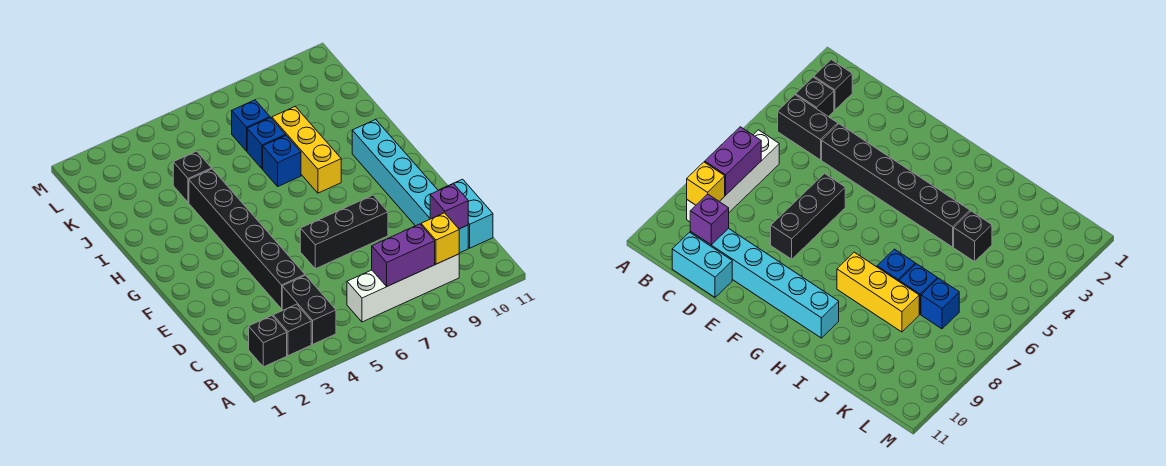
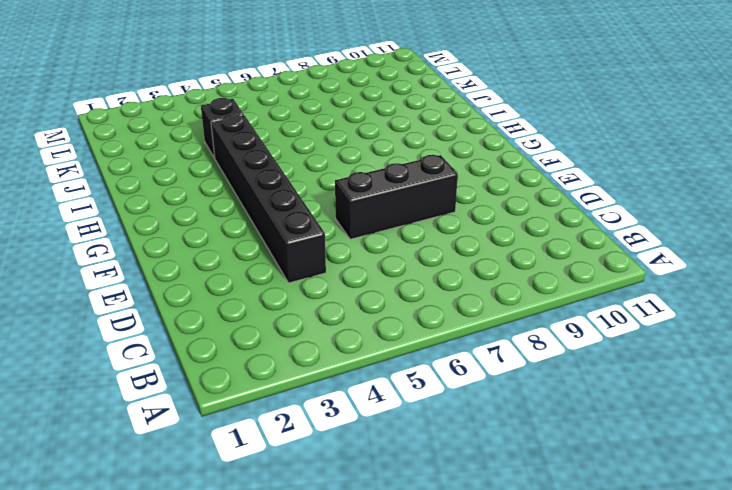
none -> black brick B2 level 1
none -> black brick B3 level 1
none -> black brick B4:C4 level 1

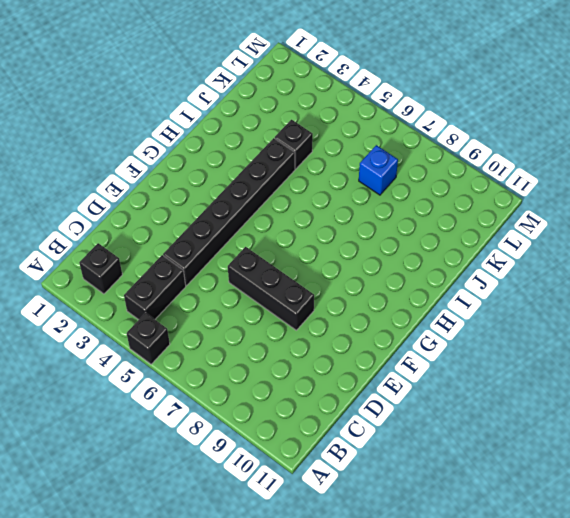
black brick A5 level 1 -> black brick B3 level 1
none -> white brick B6:B9 level 1
none -> cyan brick C10:H10 level 1
none -> cyan brick C11:D11 level 1

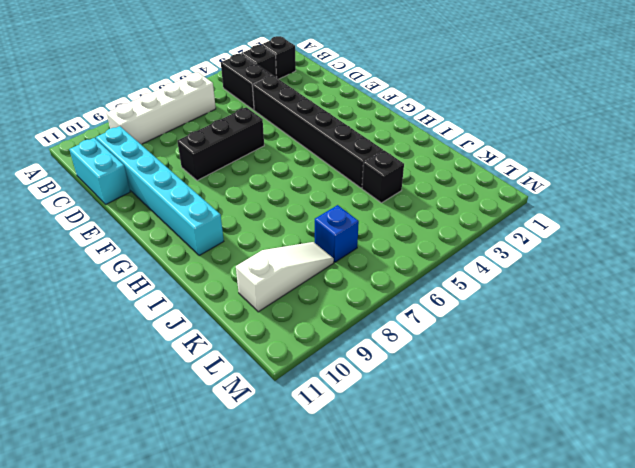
white slope K8:K10 level 1 top 10 -> none
none -> yellow brick H8:J8 level 1
none -> blue brick I7 level 1
none -> blue brick J7 level 1

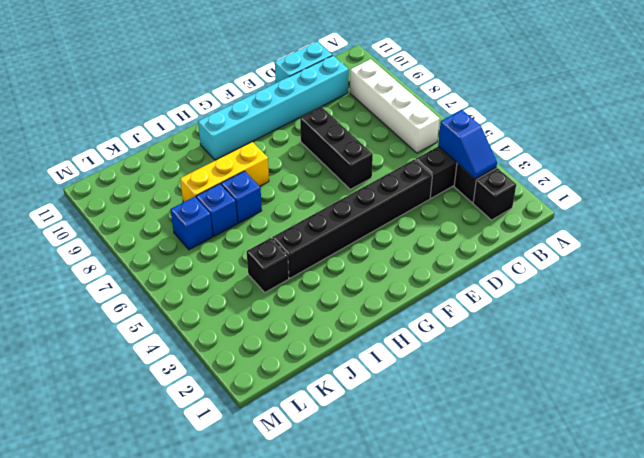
blue slope B3:B4 level 2 top 4 -> none
none -> purple brick B7:B8 level 2
none -> yellow brick B9 level 2
none -> purple brick C10 level 2

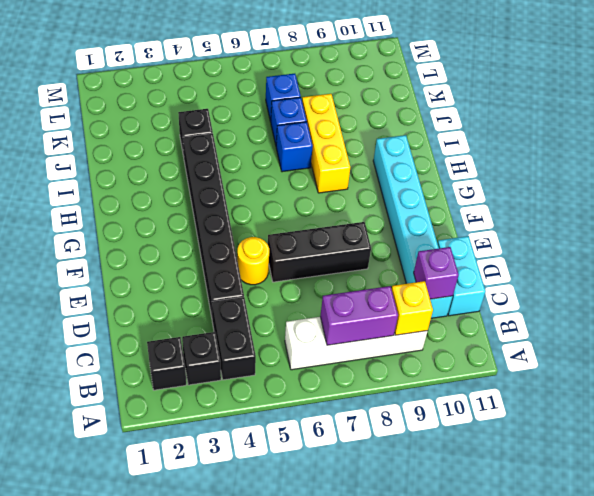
yellow round brick E5 level 1 -> none

